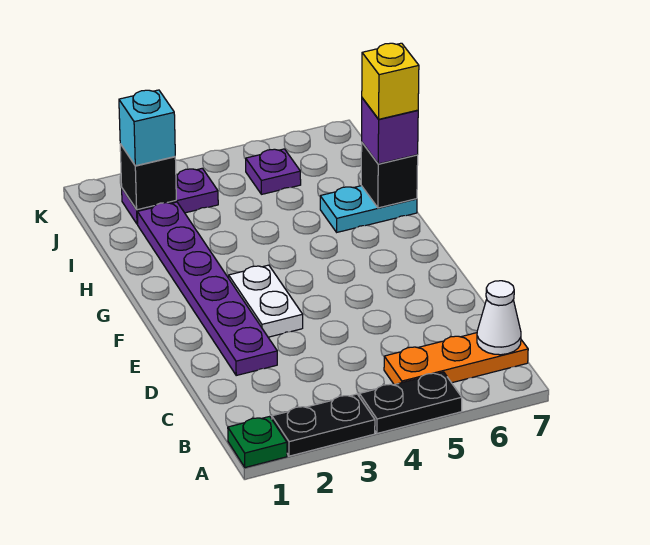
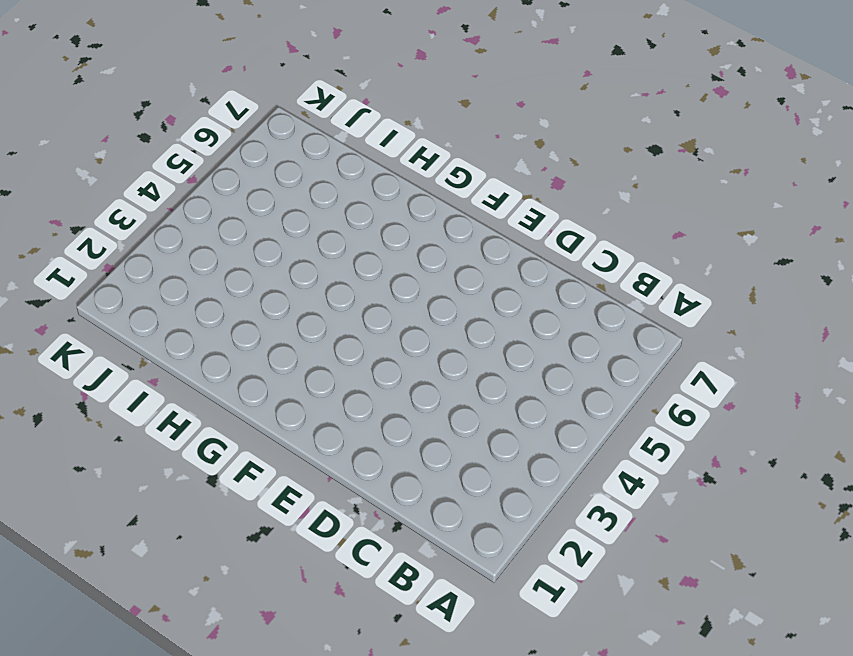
none -> green plate A1 level 1
none -> black plate A2:A3 level 1
none -> black plate A4:A5 level 1

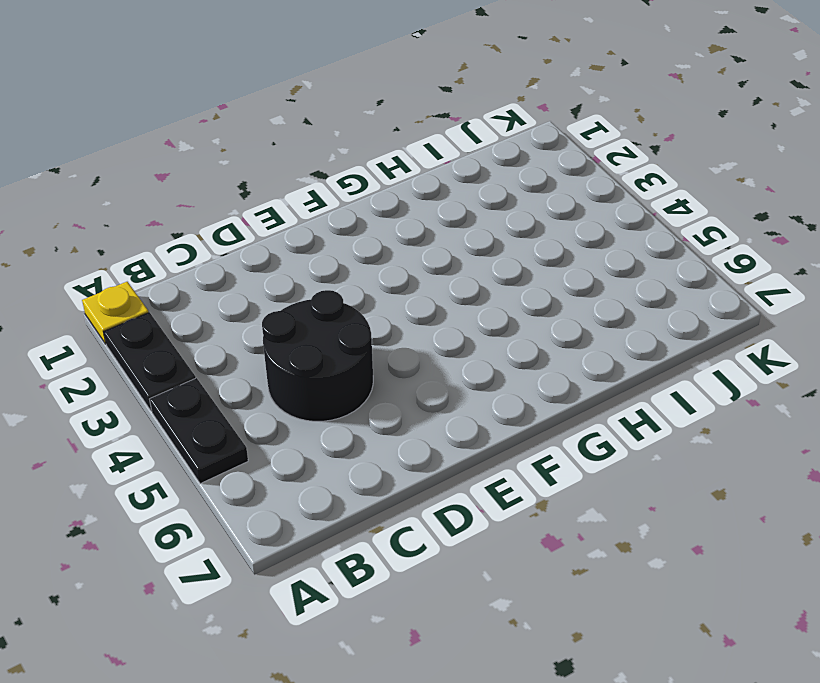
yellow plate A1 level 1 -> green plate A1 level 1
black round brick C4:D5 level 1 -> none
none -> orange plate B5:B7 level 1
none -> purple plate D2:I2 level 1
none -> white plate E3:F3 level 1

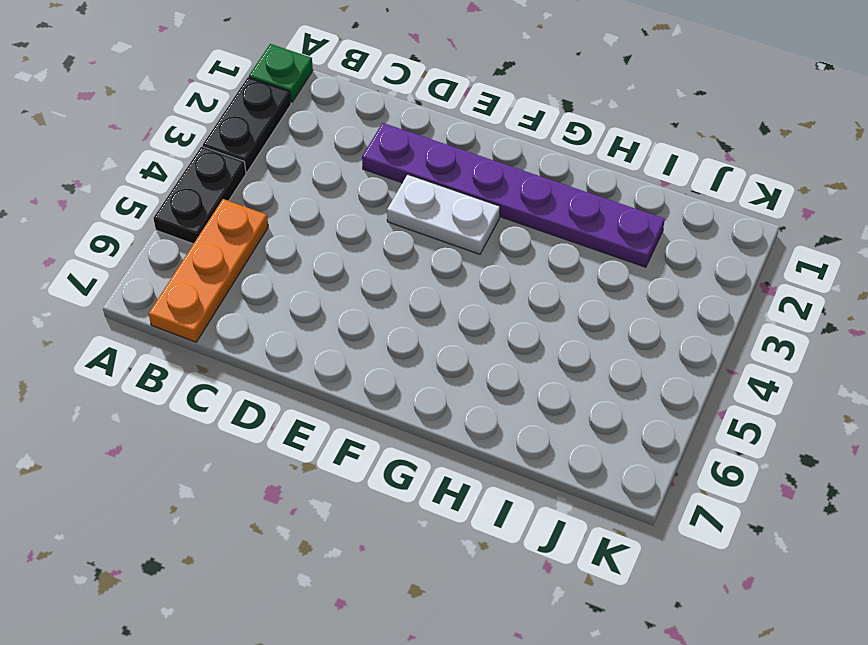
none -> cyan plate H6:H7 level 1
none -> purple plate J2:J3 level 1
none -> purple plate J5 level 1

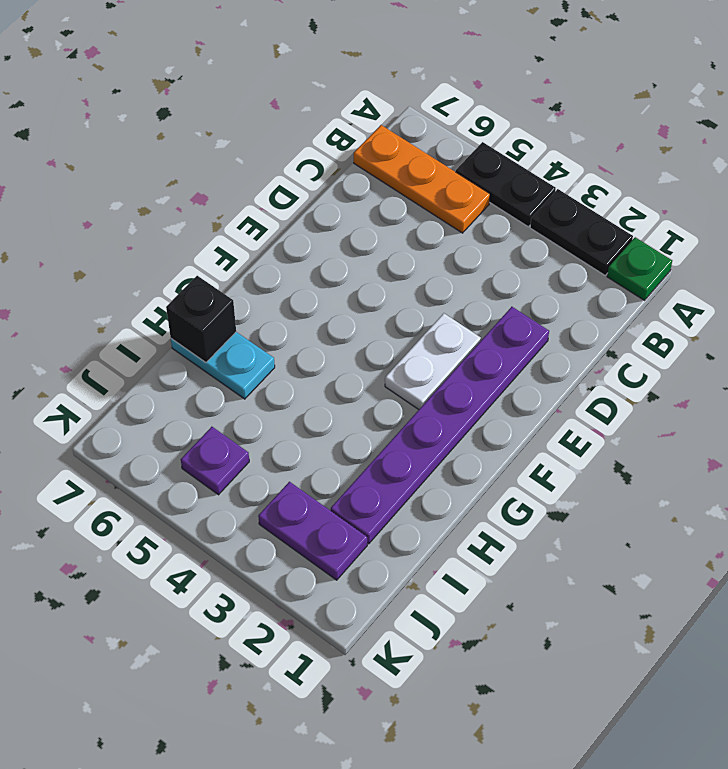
none -> white cone B7 level 2
none -> black brick J2 level 2
none -> purple brick H7 level 3

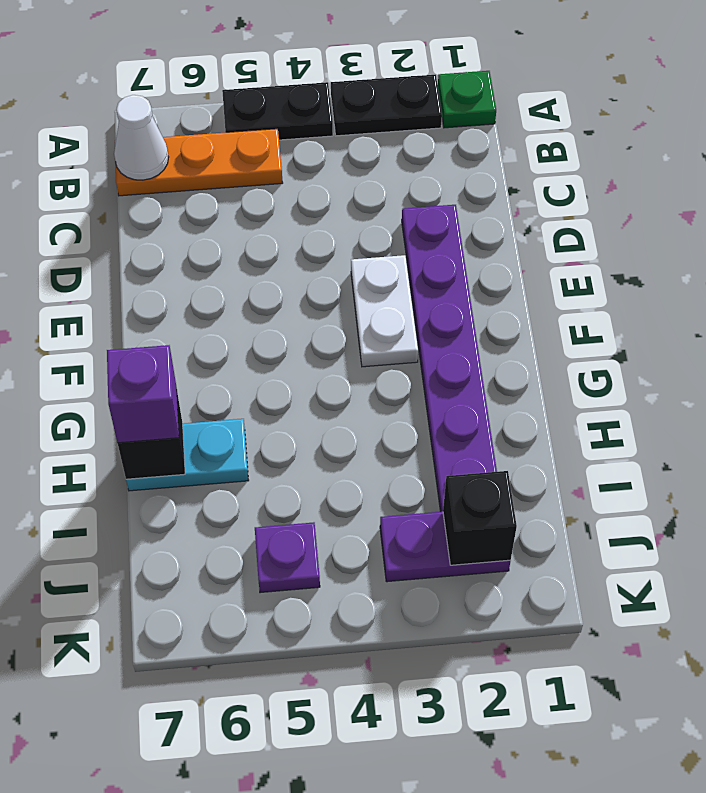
none -> cyan brick J2 level 3
none -> yellow brick H7 level 4

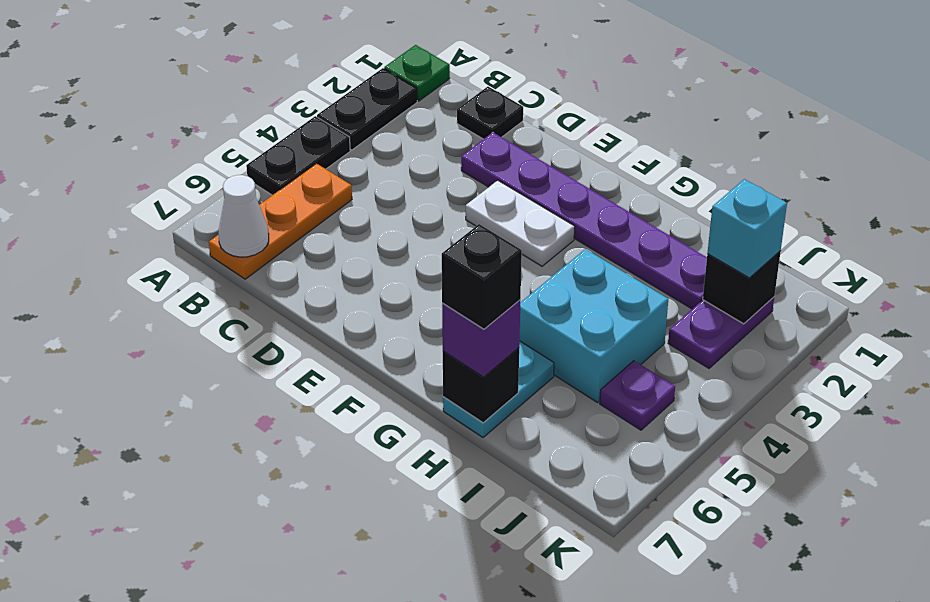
black plate C1 level 1 -> none
cyan brick H4:I5 level 1 -> none
black brick H7 level 4 -> yellow brick H7 level 4

